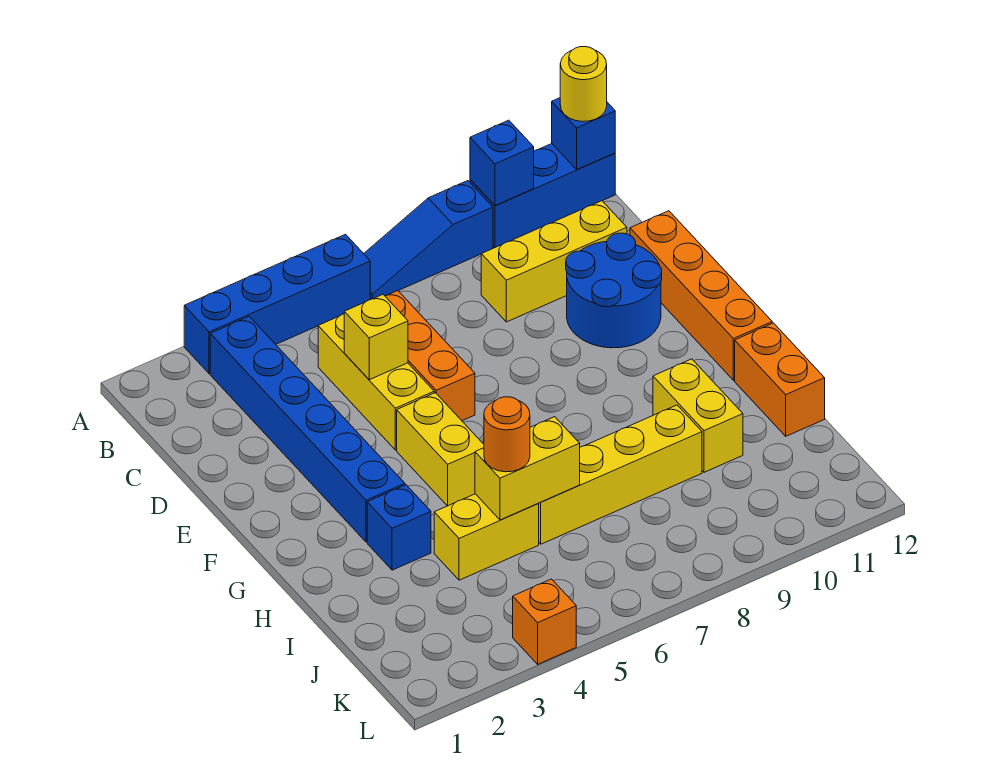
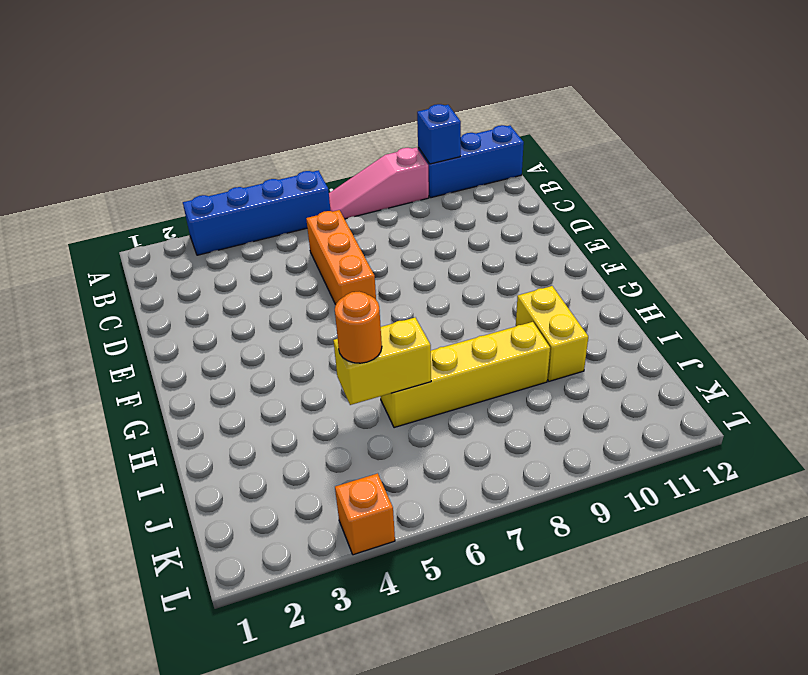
pink slope A7:A9 level 1 top 9 -> blue slope A7:A9 level 1 top 9
none -> blue brick B3:G3 level 1
none -> yellow brick C5:E5 level 1
none -> yellow brick C9:C11 level 1

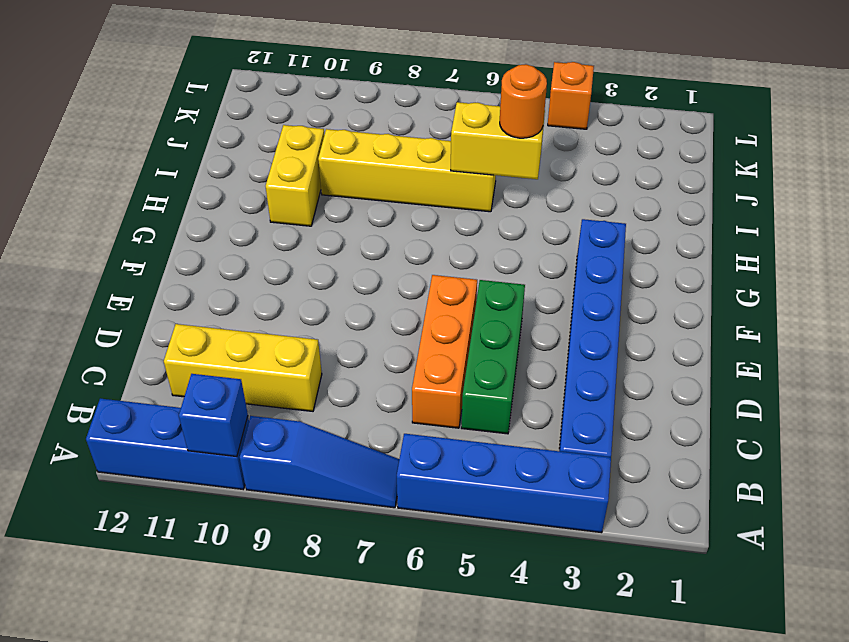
green brick C5:E5 level 1 -> yellow brick C5:E5 level 1
none -> blue round brick D10:E11 level 1
none -> orange brick D12:G12 level 1
none -> yellow brick F5:G5 level 1

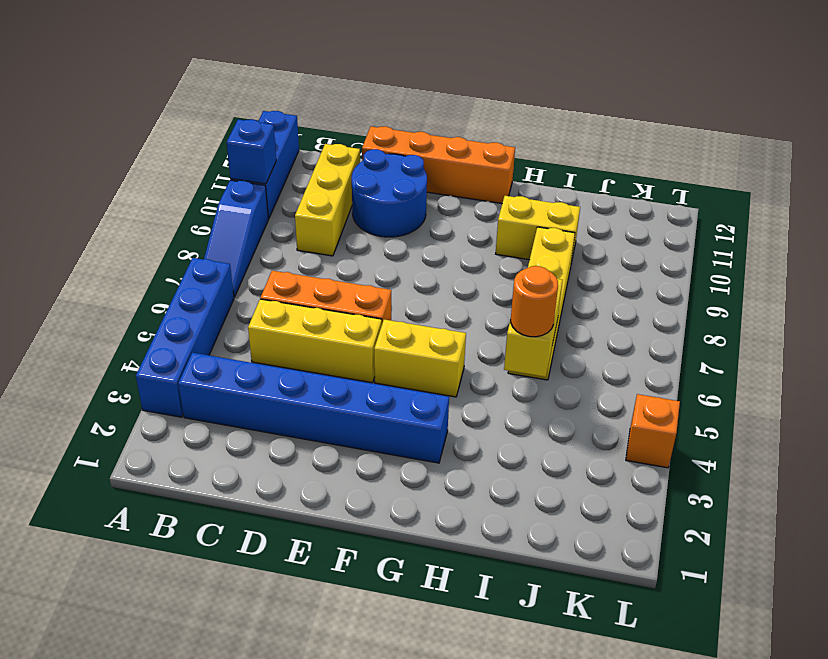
none -> blue brick H3 level 1
none -> orange brick H12:I12 level 1
none -> yellow brick I4:I5 level 1

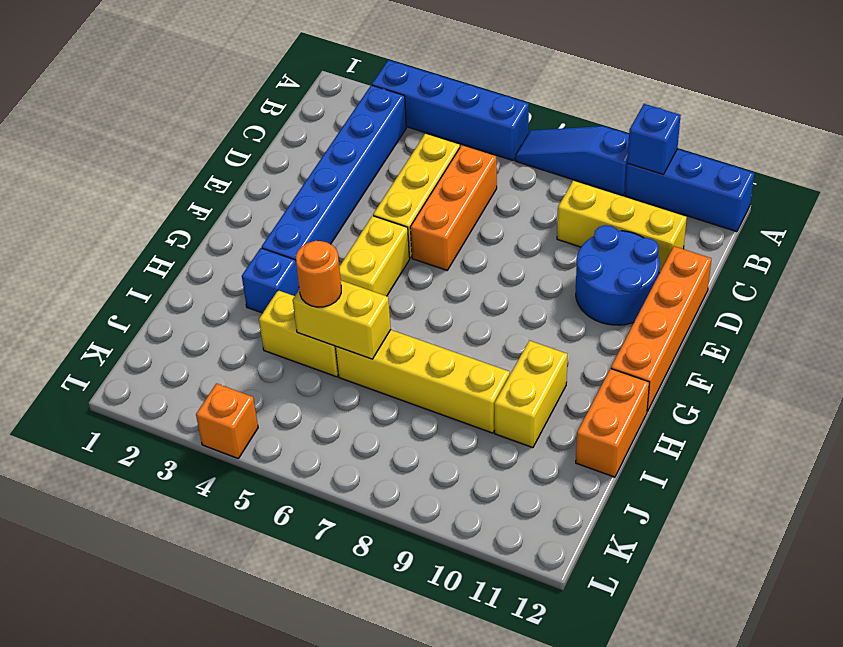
none -> blue brick A12 level 2
none -> yellow brick D5 level 2
none -> yellow round brick A12 level 3

